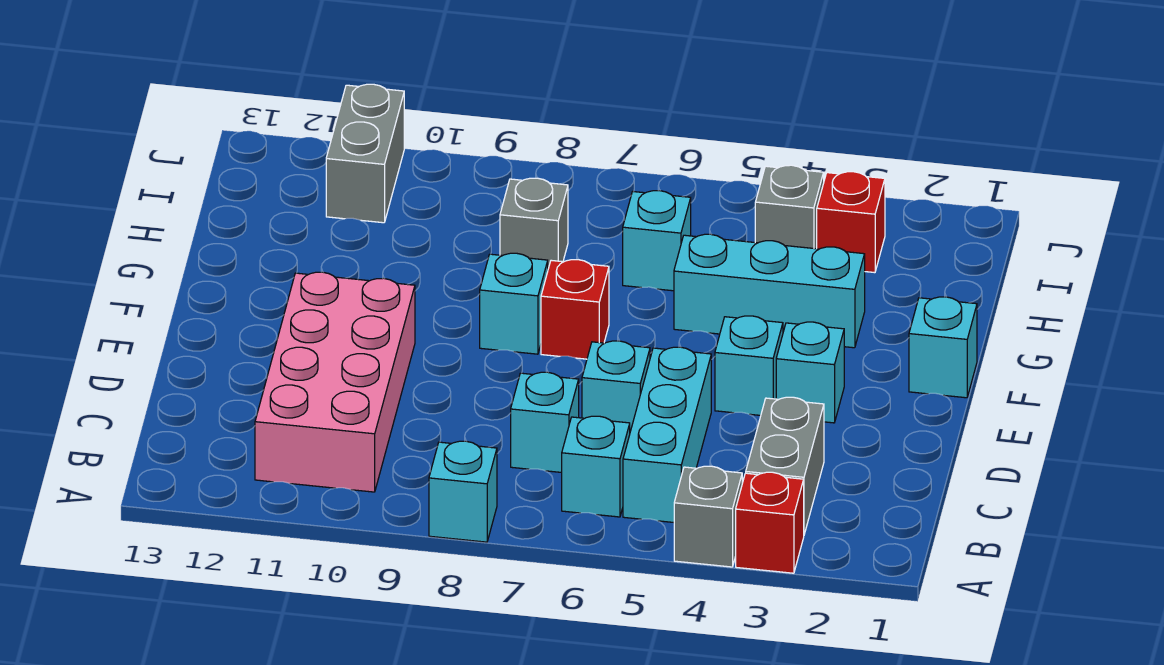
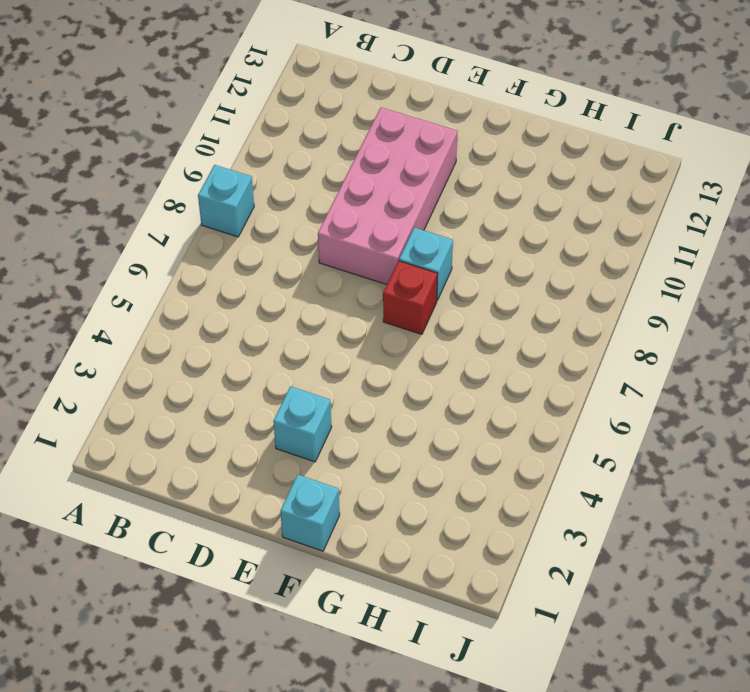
pink brick D8:E11 level 1 -> pink brick B10:E11 level 1
none -> red brick A3 level 1
none -> grey brick A4 level 1
none -> grey brick B3:C3 level 1

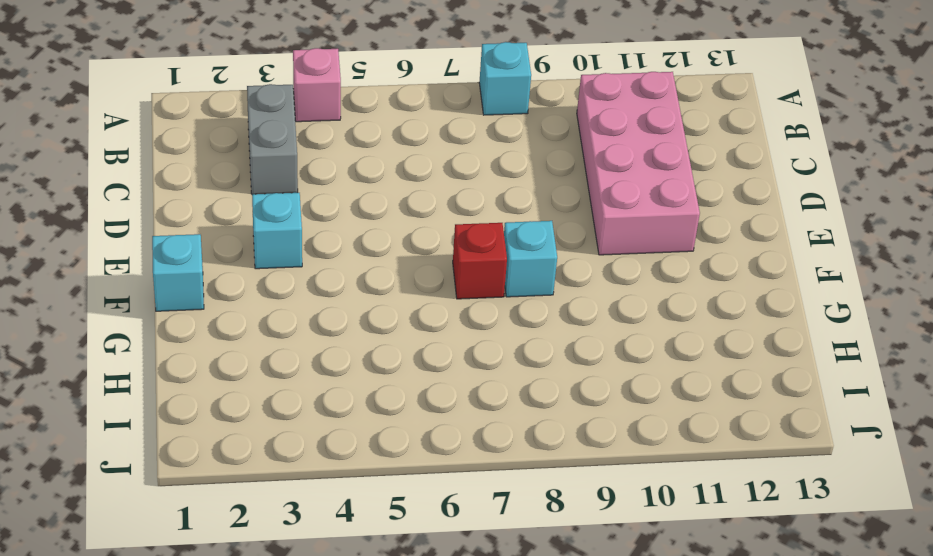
pink brick A4 level 1 -> grey brick A4 level 1
none -> red brick A3 level 1
none -> cyan brick B5:D5 level 1
none -> cyan brick B6 level 1

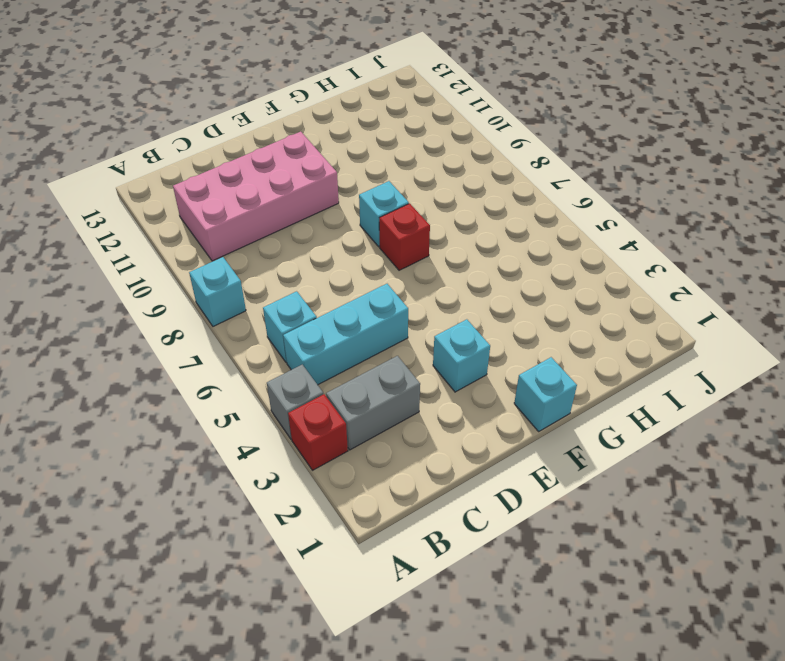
none -> cyan brick C7 level 1
none -> cyan brick D6 level 1
none -> cyan brick E4 level 1

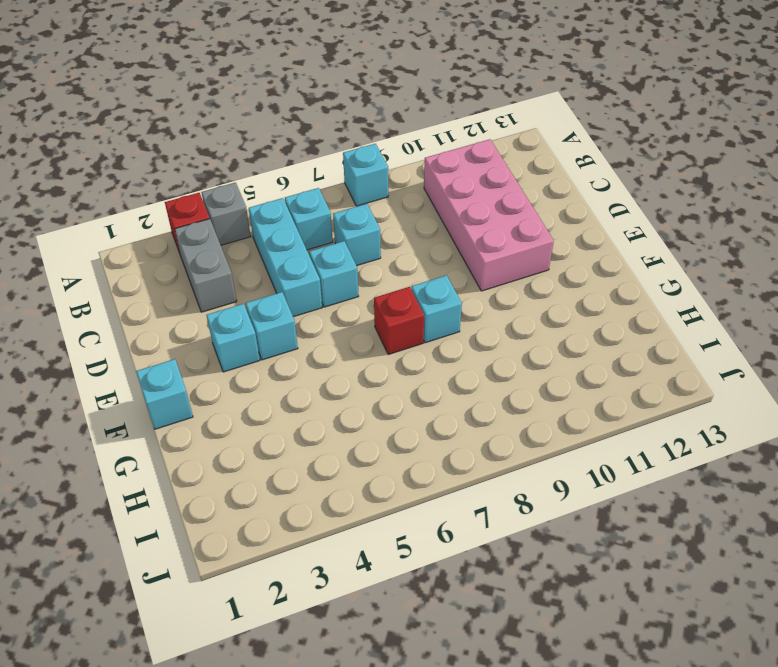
none -> cyan brick G3:G5 level 1
none -> cyan brick H6 level 1
none -> grey brick H8 level 1

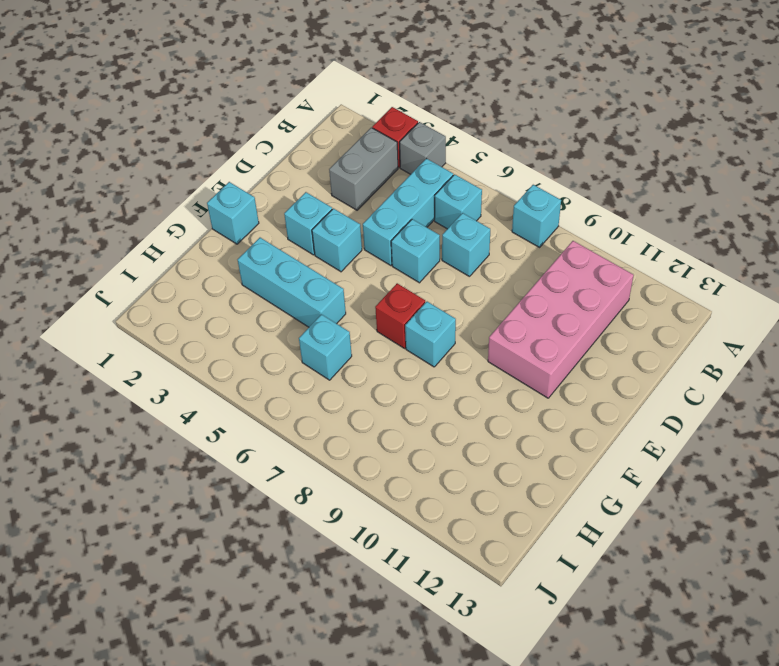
none -> grey brick H8 level 1
none -> red brick I3 level 1
none -> grey brick I4 level 1

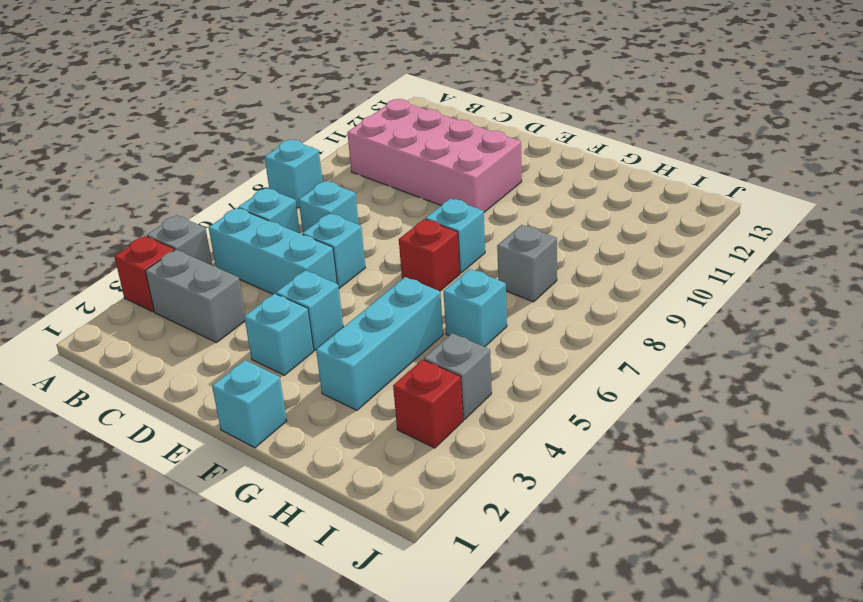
none -> grey brick I11:J11 level 1

